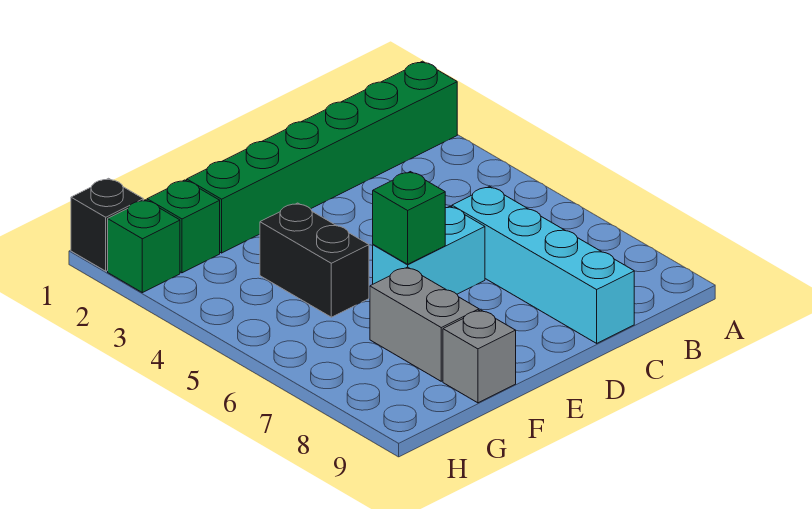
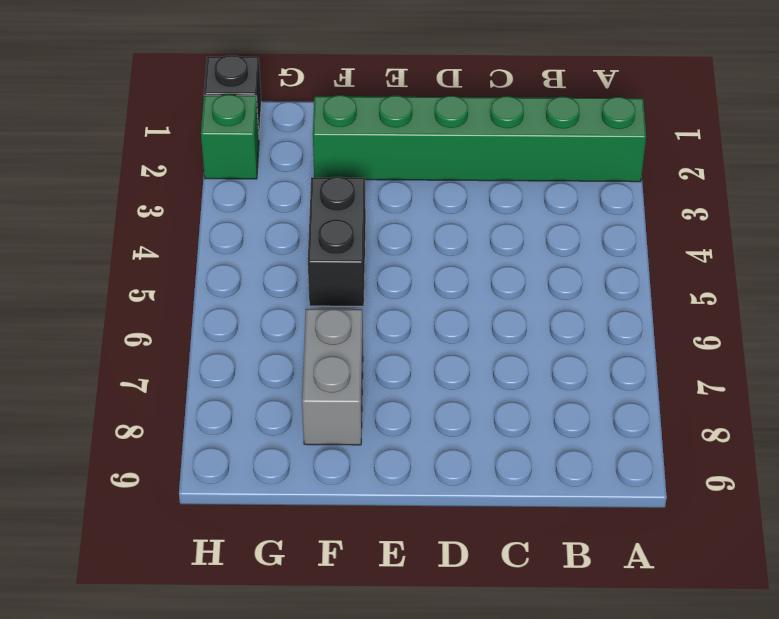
none -> cyan brick C6:C9 level 1
none -> cyan brick D6:E6 level 1

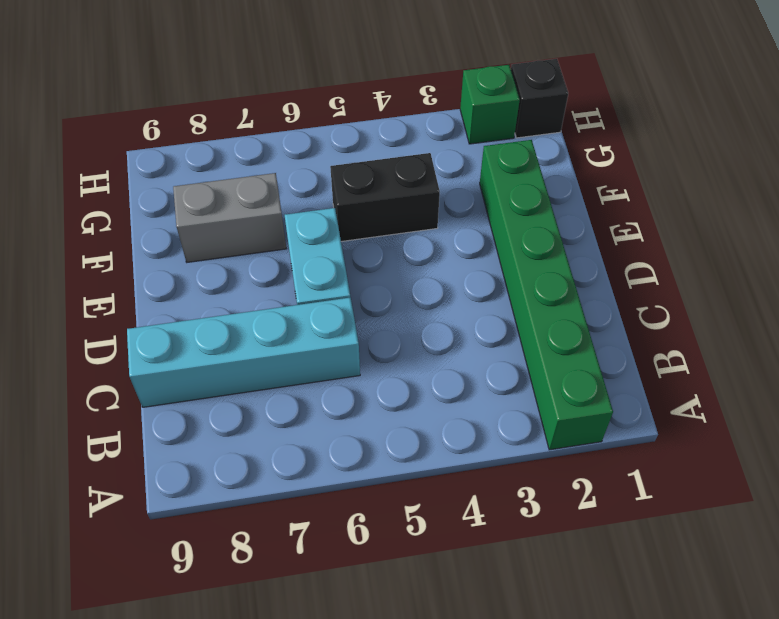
none -> grey brick F9 level 1
none -> green brick G2 level 1

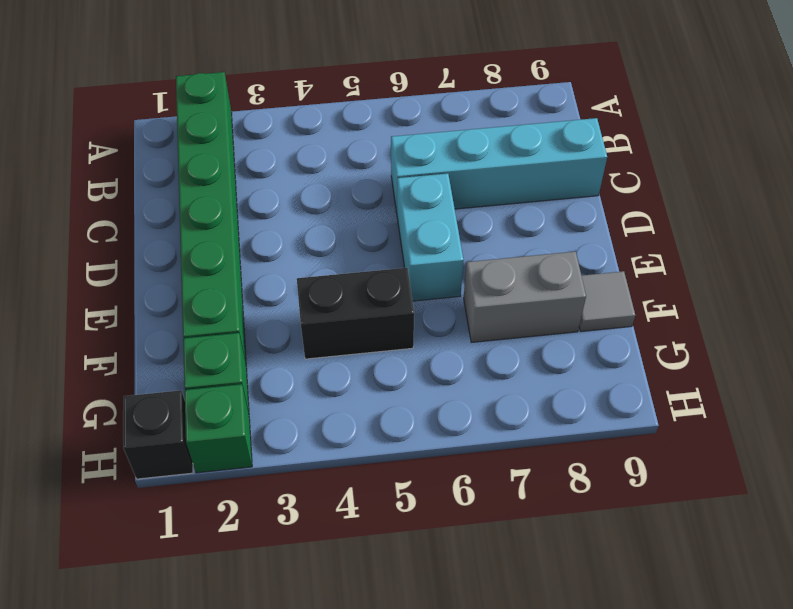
grey tile F9 level 1 -> grey brick F9 level 1
none -> green brick E6 level 2

